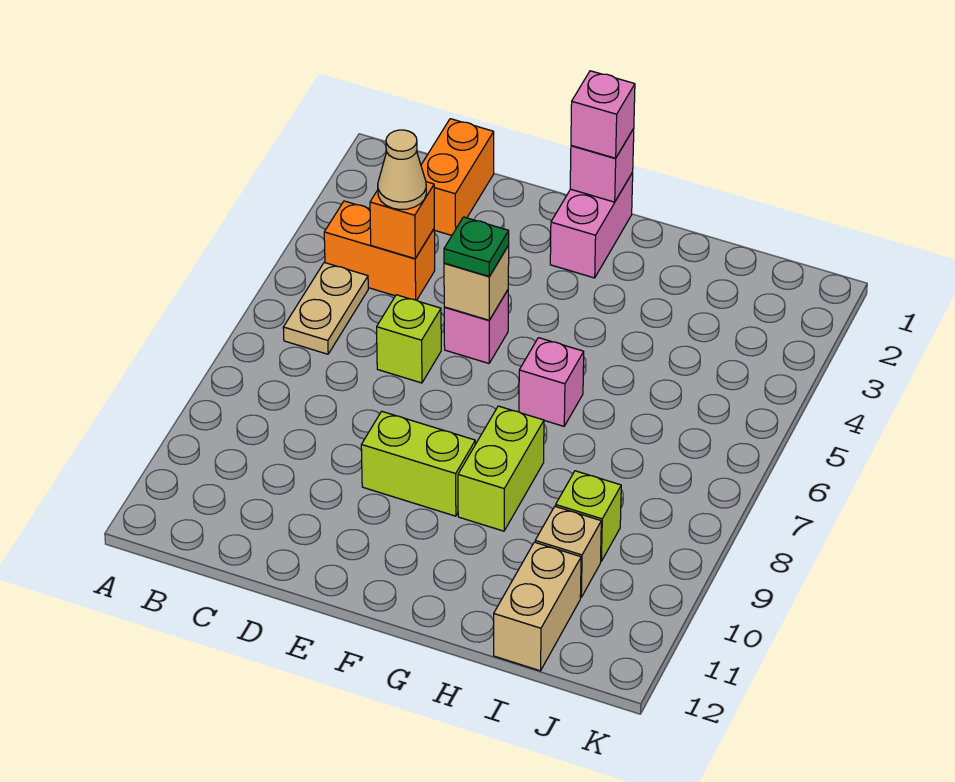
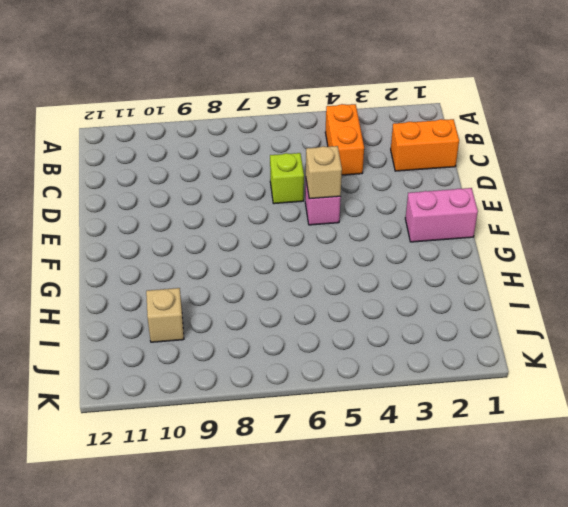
none -> tan plate B5:B6 level 1
none -> lime brick E9:F9 level 1
none -> pink brick G6 level 1

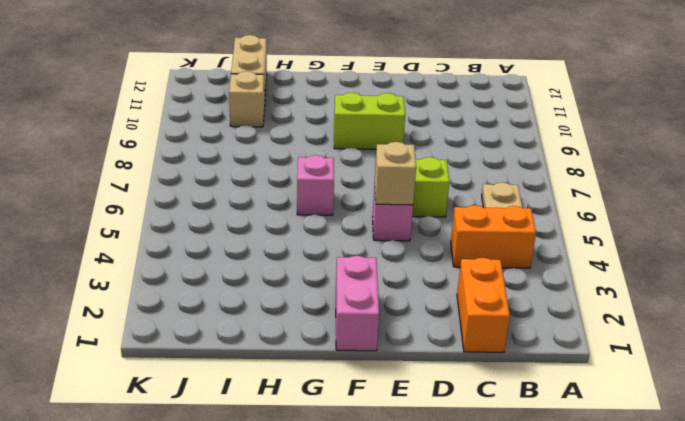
none -> lime brick G8:G9 level 1
none -> lime brick I9 level 1
none -> orange brick C4 level 2

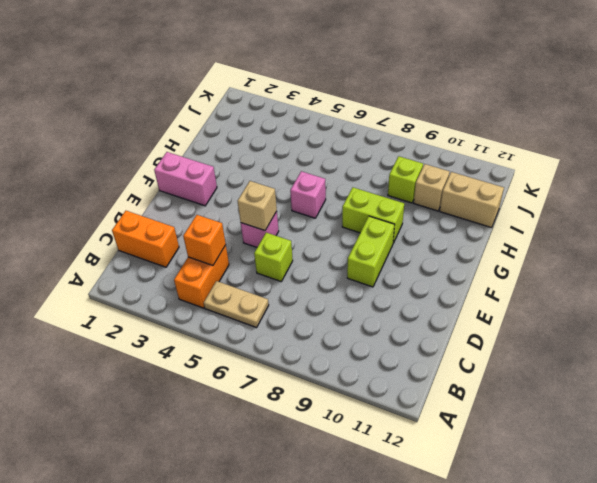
none -> pink brick F1 level 2
none -> tan cone C4 level 3
none -> green plate E5 level 3

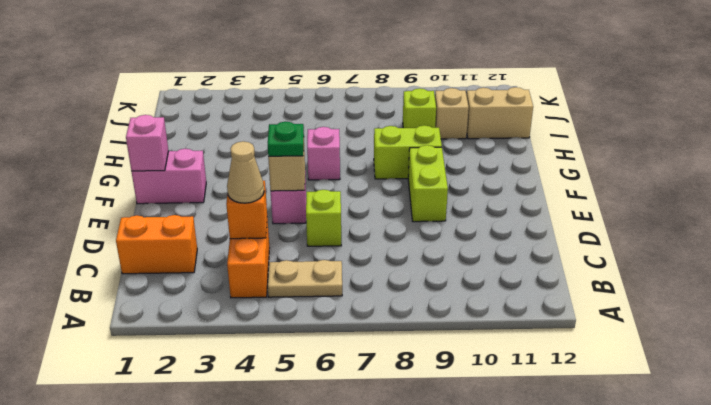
none -> pink brick F1 level 3

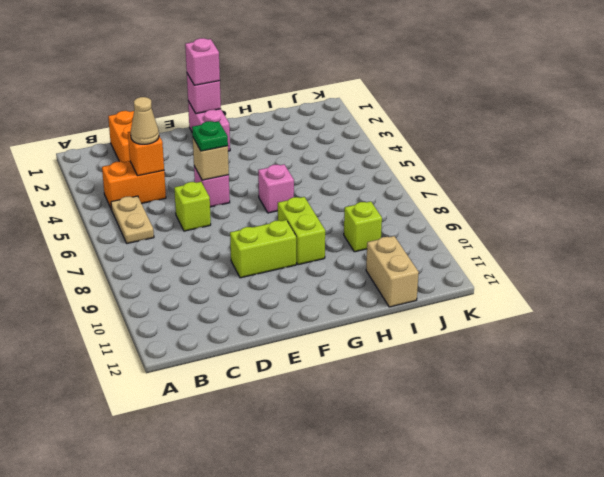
none -> tan brick I10 level 1

